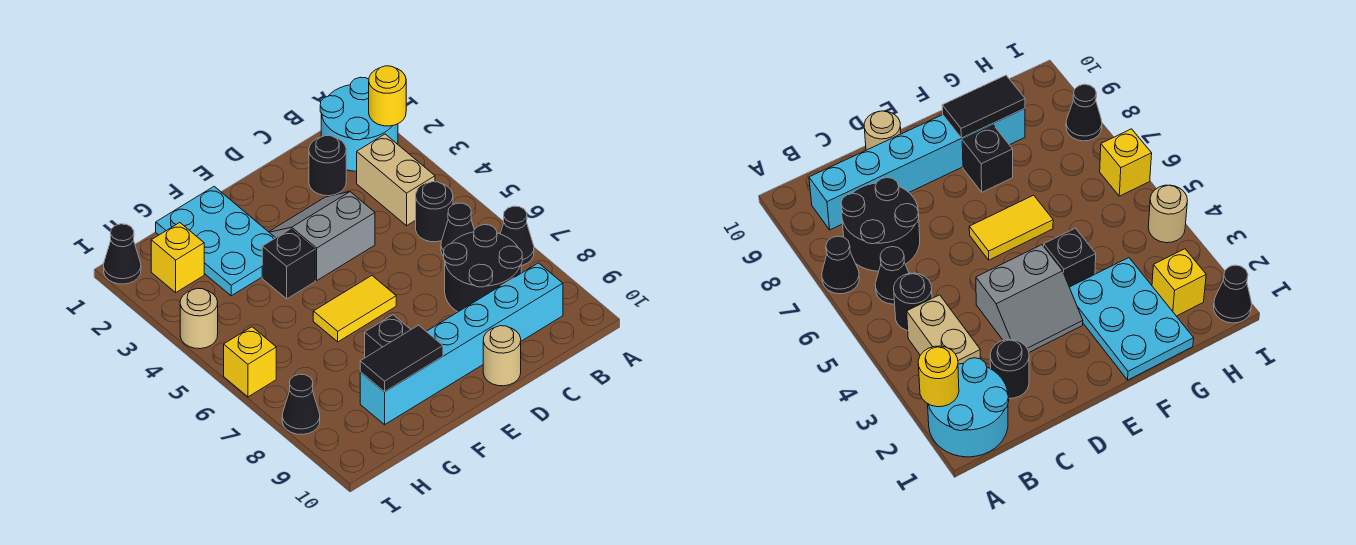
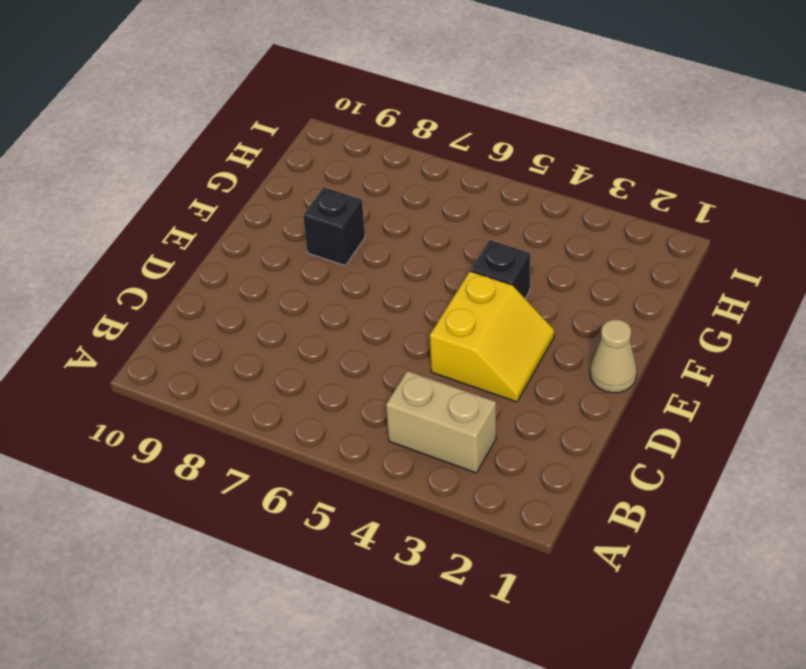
yellow slope D3:E4 level 1 top 4 -> grey slope D3:E4 level 1 top 4
tan cone E1 level 1 -> none
none -> cyan round brick A1:B2 level 1
none -> black cone A7 level 1
none -> black round brick B5 level 1

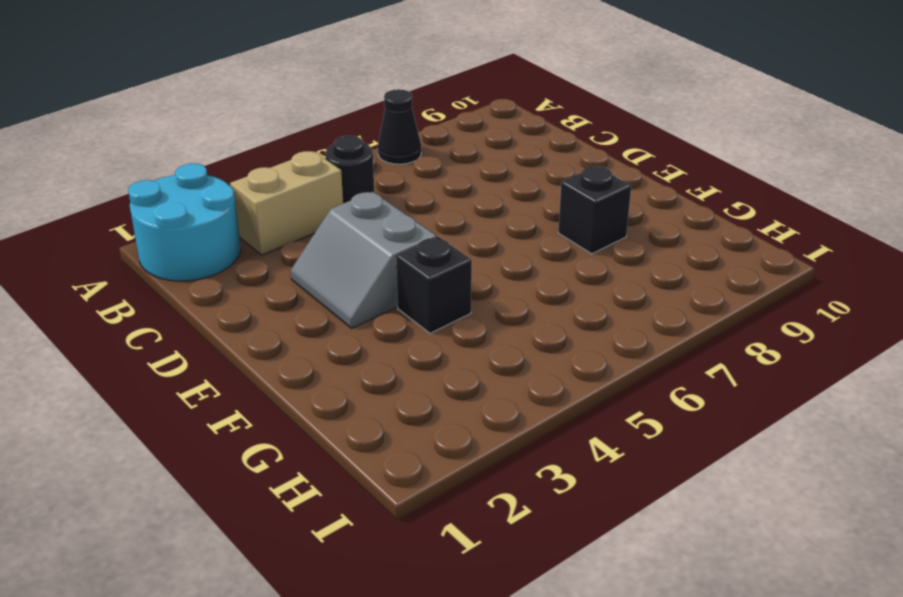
none -> black cone B6 level 1
none -> black round brick B7:C8 level 1
none -> cyan brick B9:G9 level 1

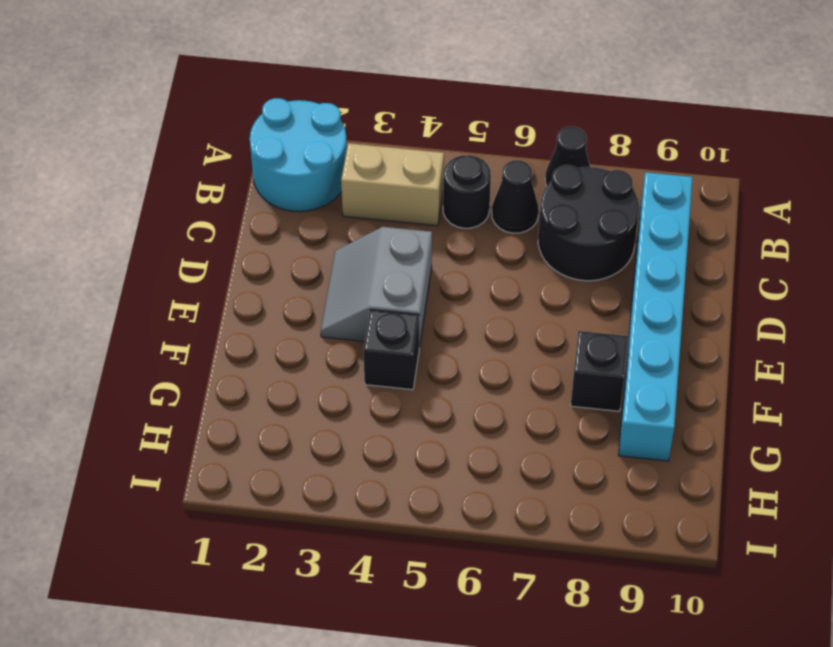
none -> black round brick C2 level 1
none -> tan round brick D10 level 1
none -> yellow tile E6:F6 level 1

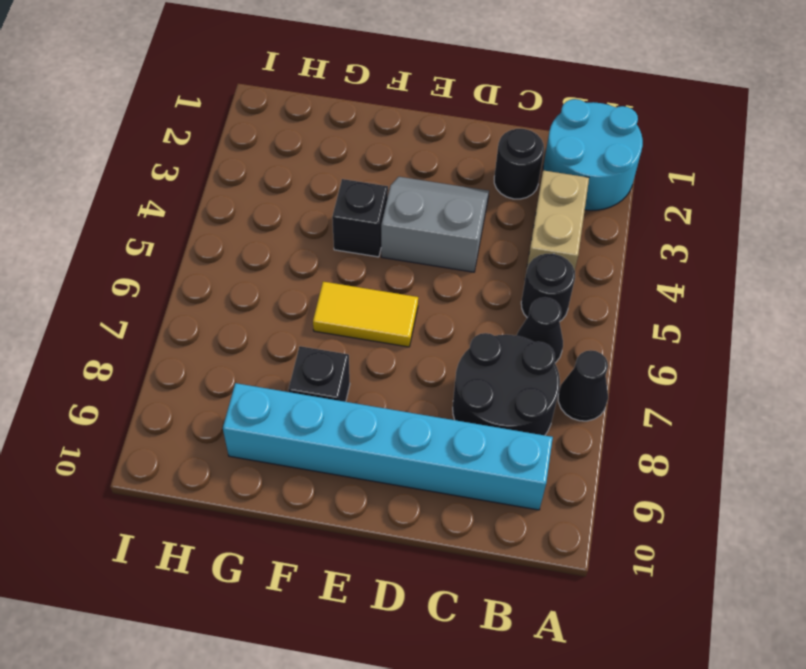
none -> tan round brick D10 level 1
none -> cyan plate F1:G3 level 1
none -> yellow brick H2 level 1

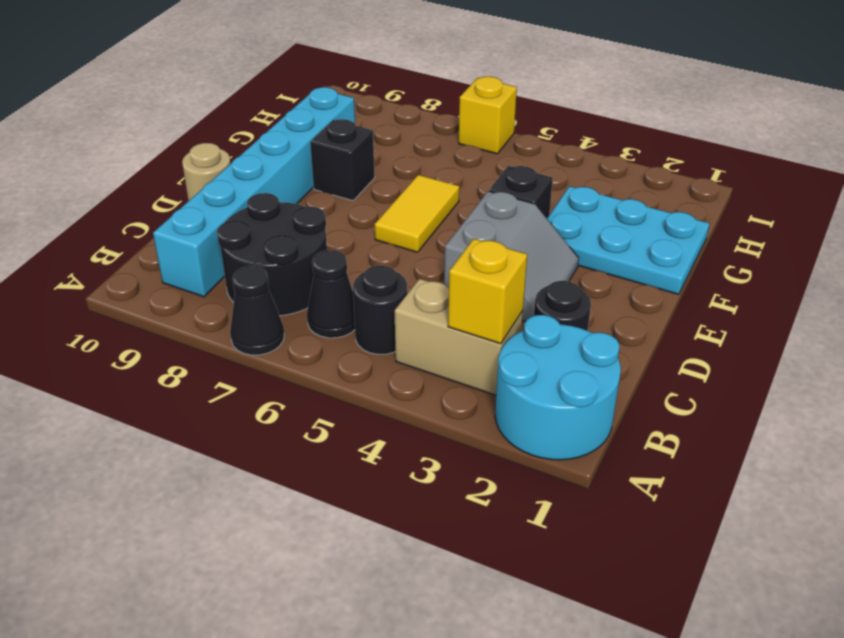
yellow brick B3 level 2 -> yellow brick H2 level 1
none -> black cone I1 level 1
none -> tan round brick I4 level 1
none -> black cone I8 level 1

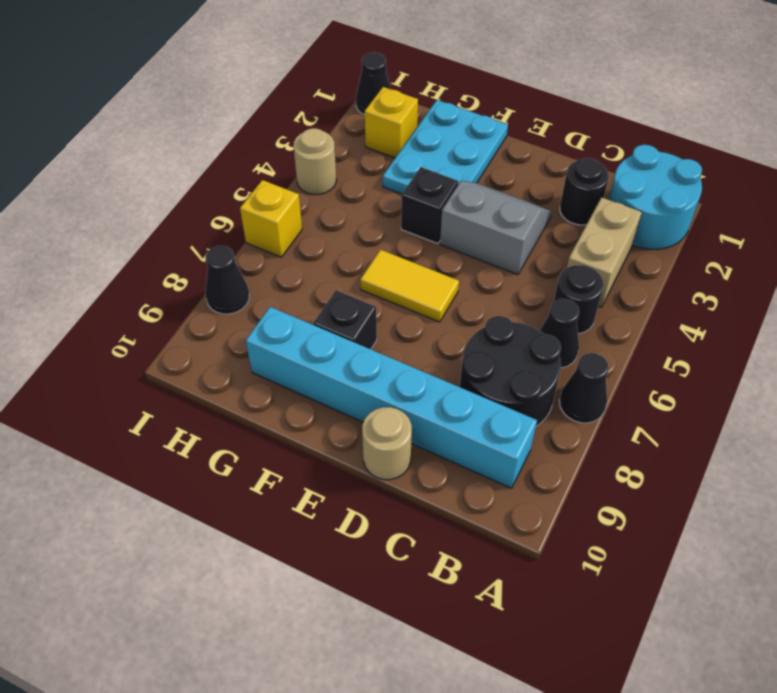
none -> yellow round brick A2 level 2
none -> black tile F9:G9 level 2

